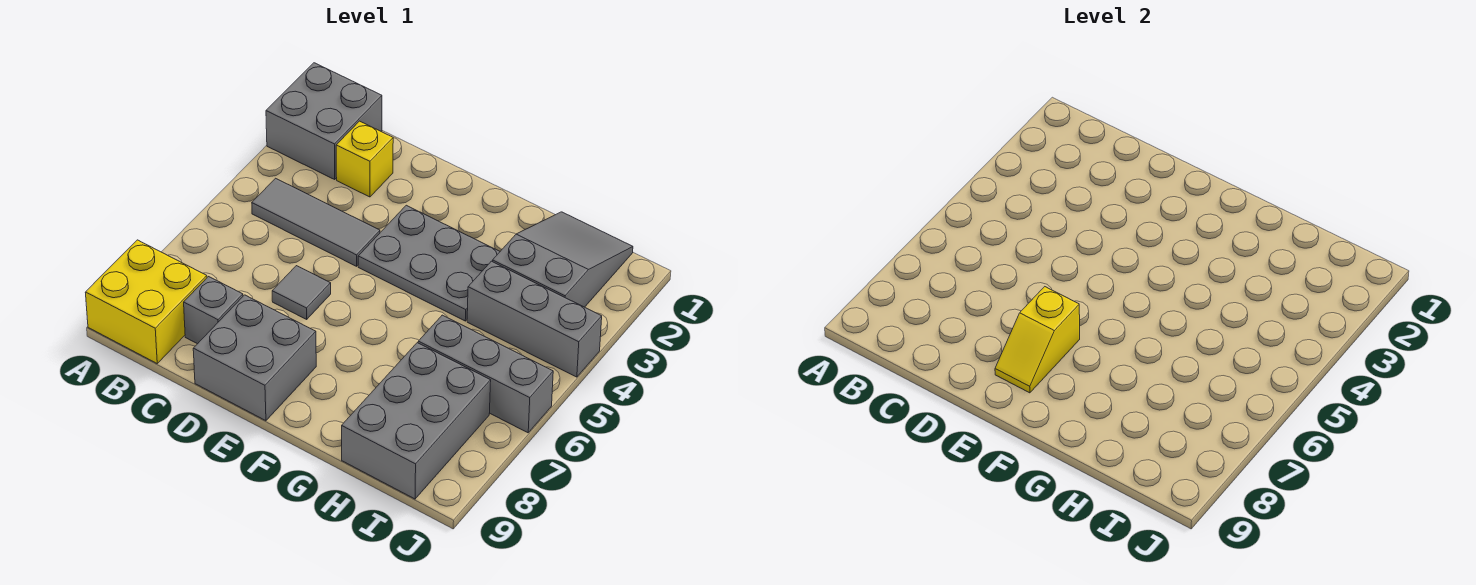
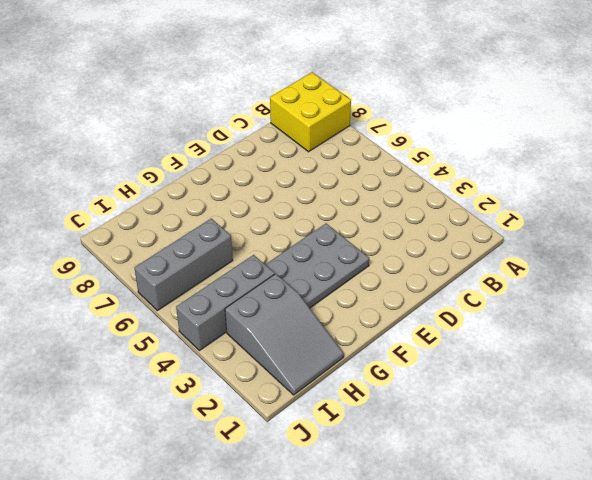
none -> grey brick A1:B2 level 1
none -> grey tile B4:D4 level 1
none -> yellow brick C2 level 1

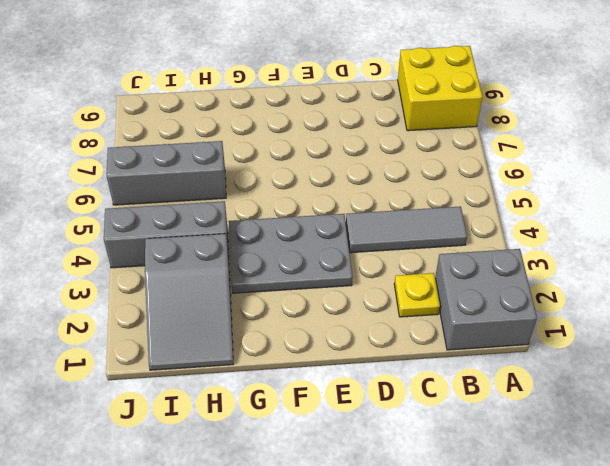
yellow plate C2 level 1 -> yellow brick C2 level 1
none -> grey brick C8 level 1
none -> grey tile D6 level 1
none -> grey brick D8:E9 level 1

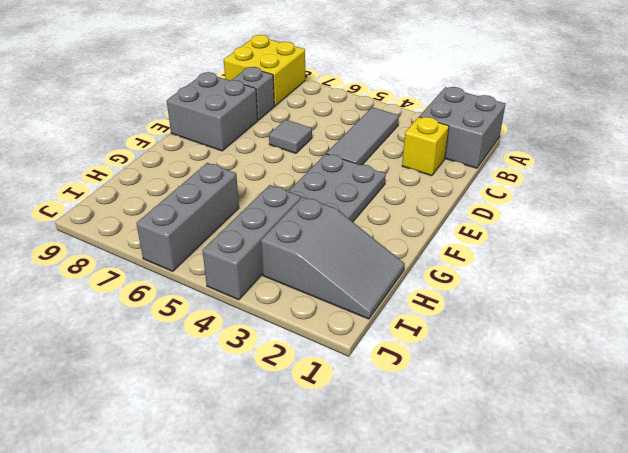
none -> grey brick H7:I9 level 1
none -> yellow slope E7:E8 level 2 top 7

